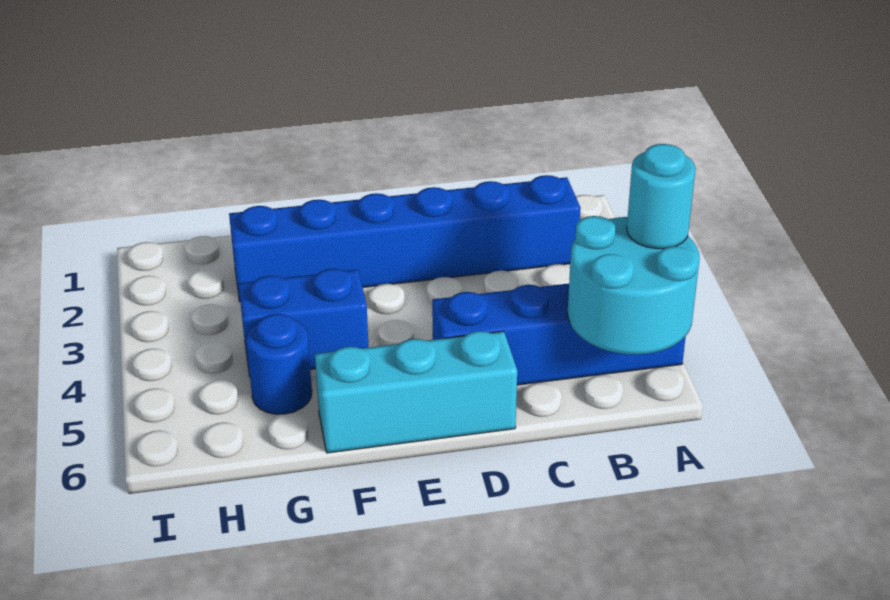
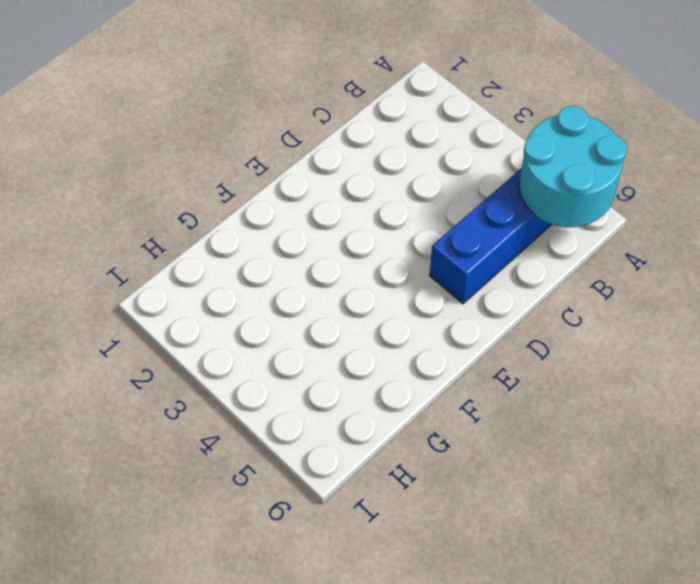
none -> blue brick B2:G2 level 1
none -> cyan brick D6:F6 level 1

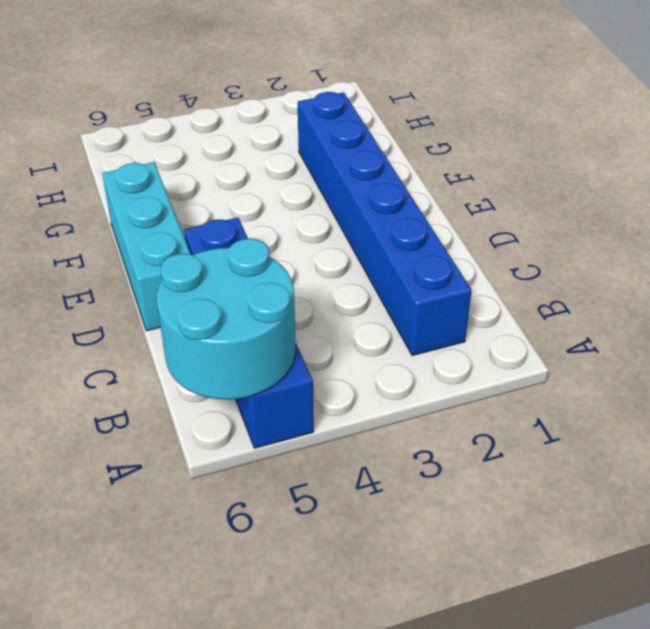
none -> blue brick F4:G4 level 1
none -> blue round brick G5 level 1

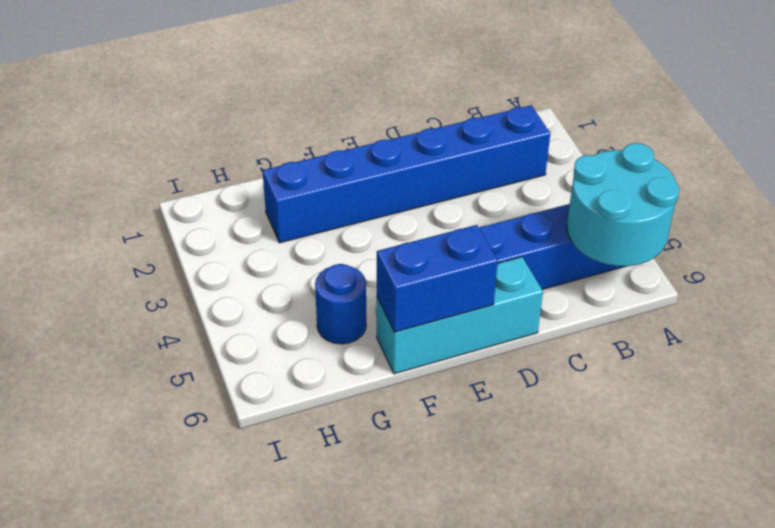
blue brick E6:F6 level 2 -> blue brick F4:G4 level 1
none -> cyan round brick A5 level 3

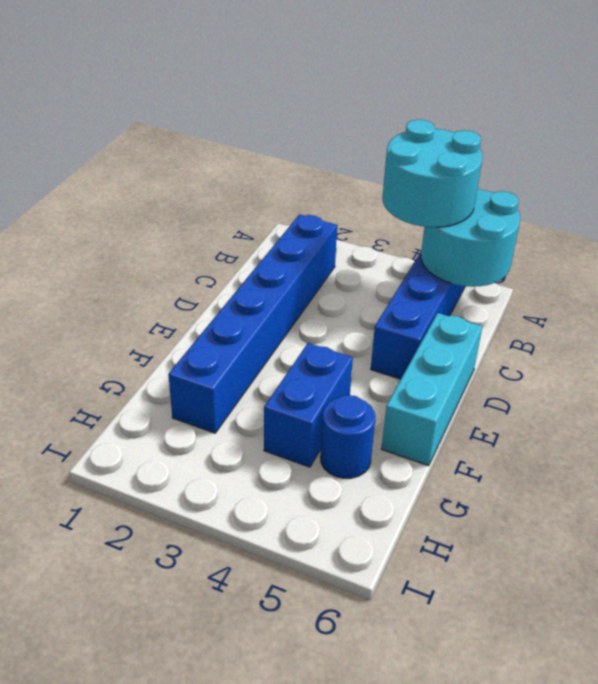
cyan round brick A4:B5 level 3 -> cyan round brick A5 level 3

